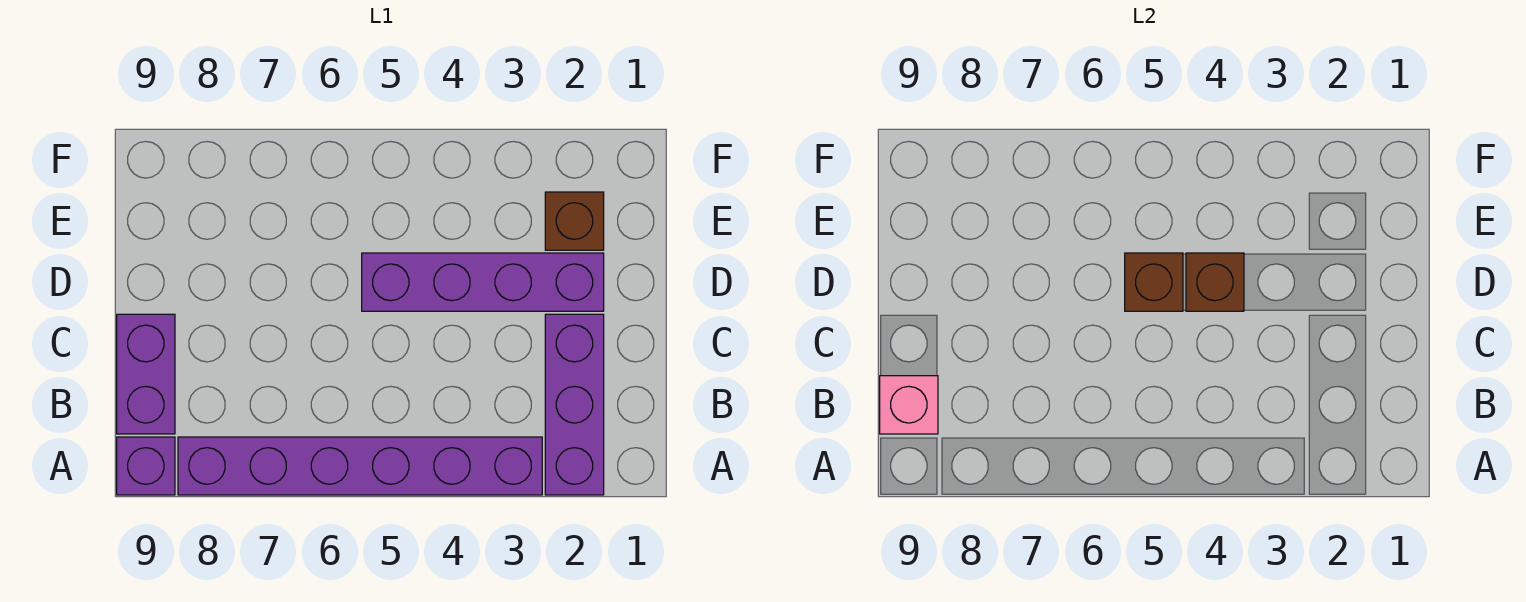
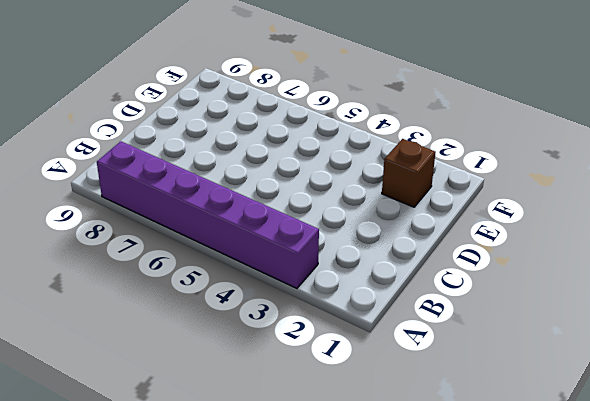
none -> purple brick A2:C2 level 1
none -> purple brick A9 level 1

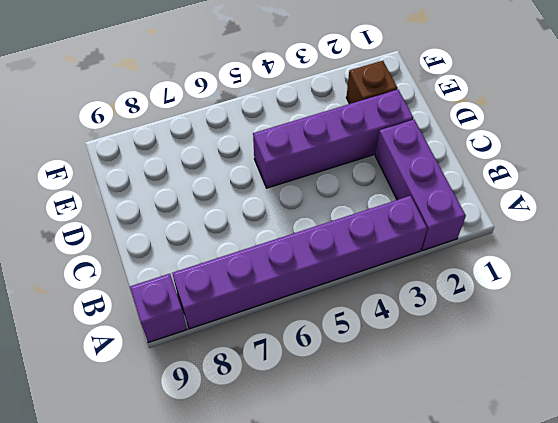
none -> purple brick B9:C9 level 1
none -> pink brick B9 level 2

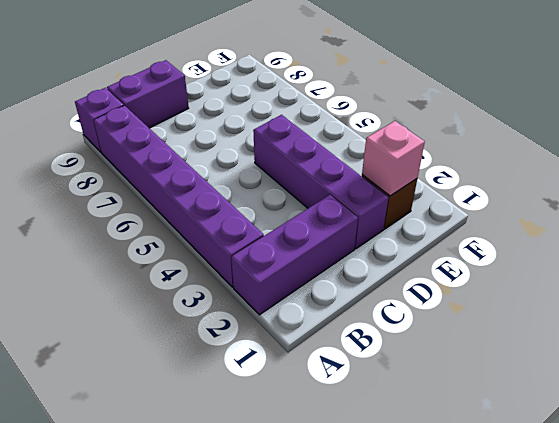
pink brick E2 level 2 -> pink brick B9 level 2
none -> brown brick D4 level 2
none -> brown brick D5 level 2

